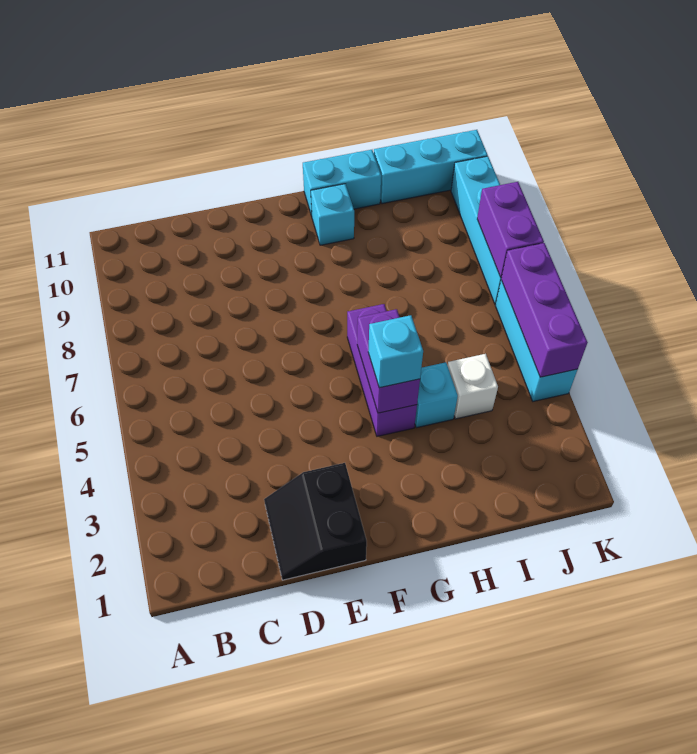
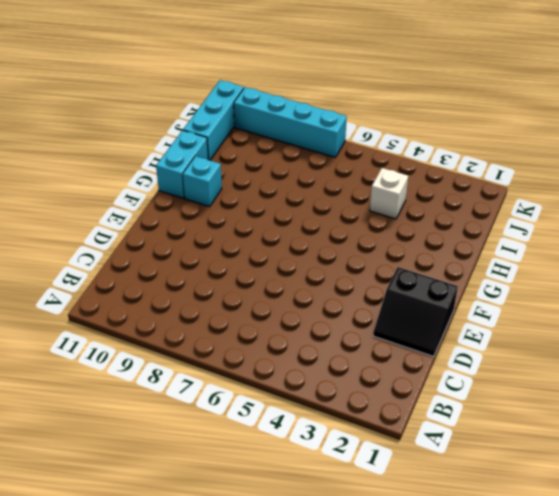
none -> purple brick G4:G6 level 1
none -> cyan brick H4 level 1
none -> cyan brick K4:K6 level 1

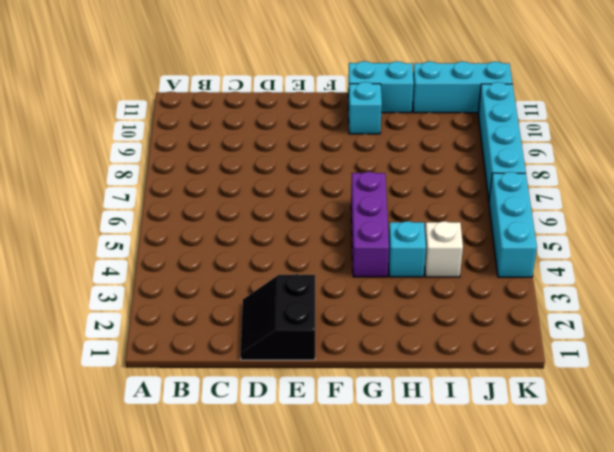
none -> purple brick G4:G5 level 2
none -> purple brick K4:K6 level 2
none -> purple brick K7:K8 level 2

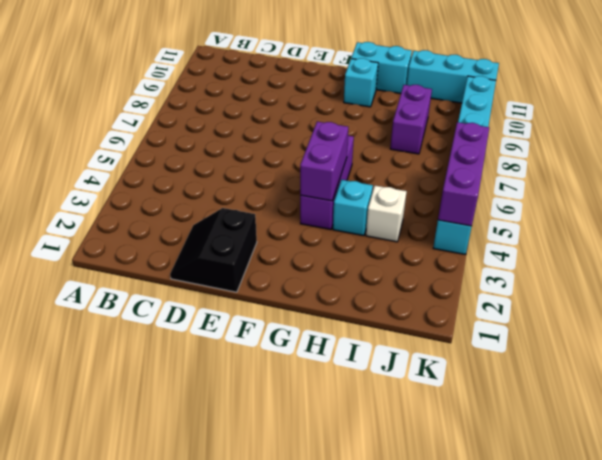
purple brick I8:I9 level 1 -> purple brick K7:K8 level 2
none -> cyan brick G4 level 3

